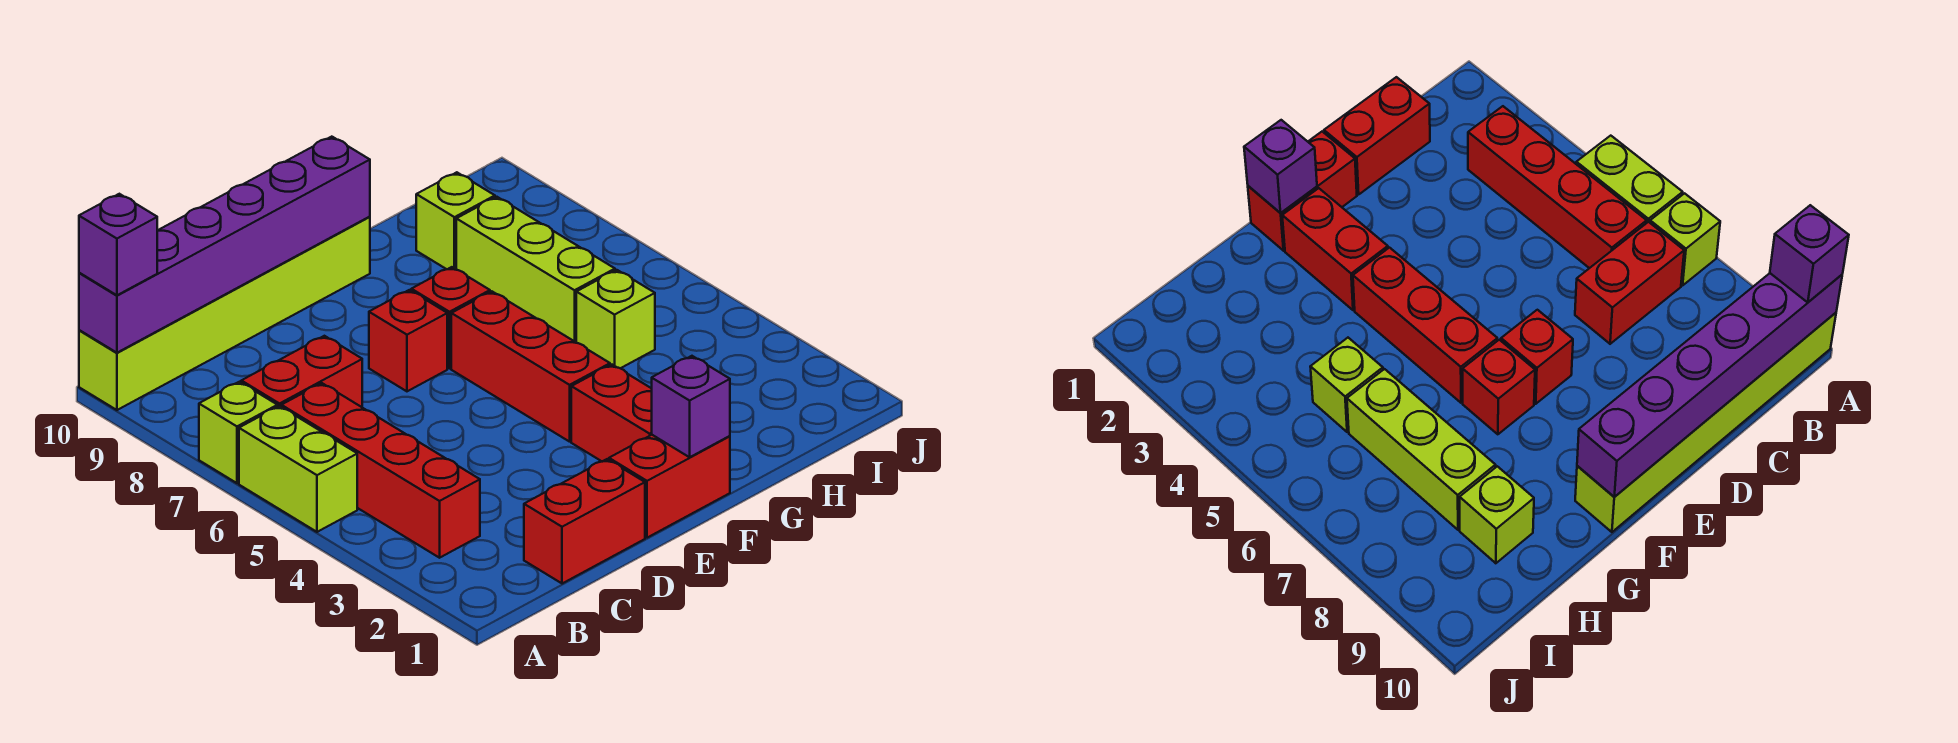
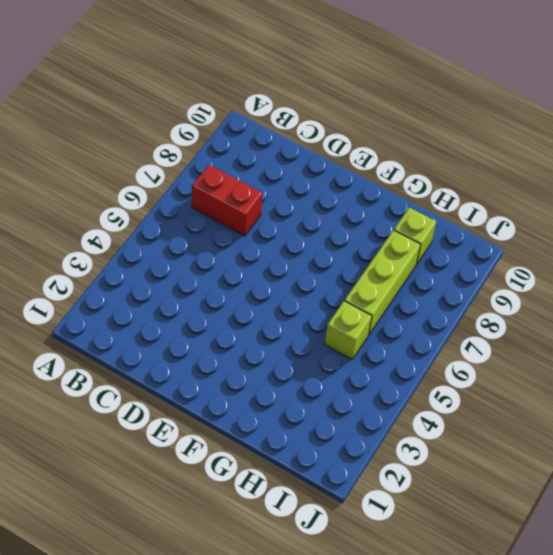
none -> lime brick A5:A6 level 1
none -> lime brick A7 level 1
none -> lime brick A10:F10 level 1

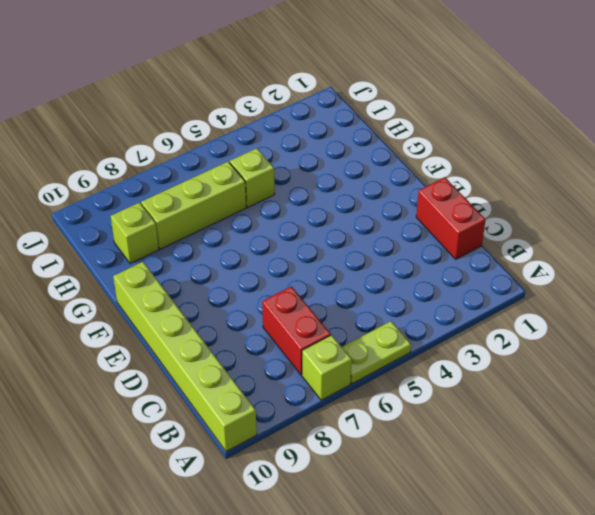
lime plate A5:A6 level 1 -> lime brick A5:A6 level 1
none -> red brick B3:B6 level 1
none -> red brick E1:F1 level 1
none -> red brick E7 level 1

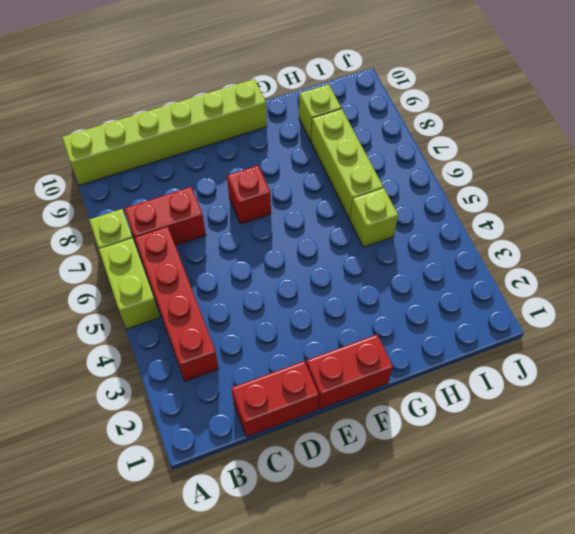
none -> red brick F2:F3 level 1
none -> red brick F4:F6 level 1
none -> red brick F7 level 1

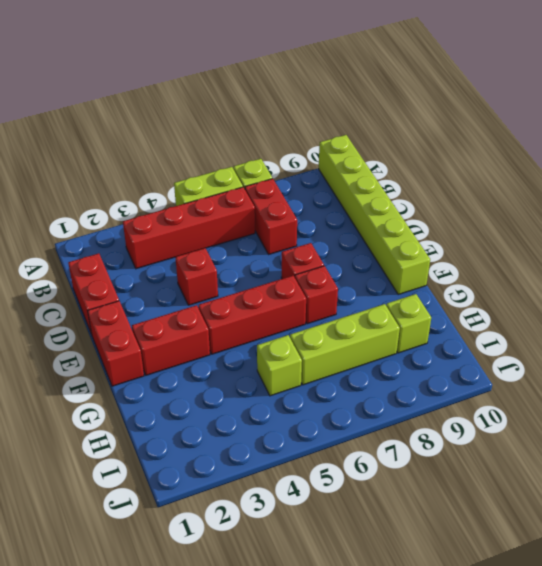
red brick D4 level 1 -> none
none -> purple brick A10:F10 level 2
none -> purple brick F1 level 2
none -> purple brick A10 level 3

